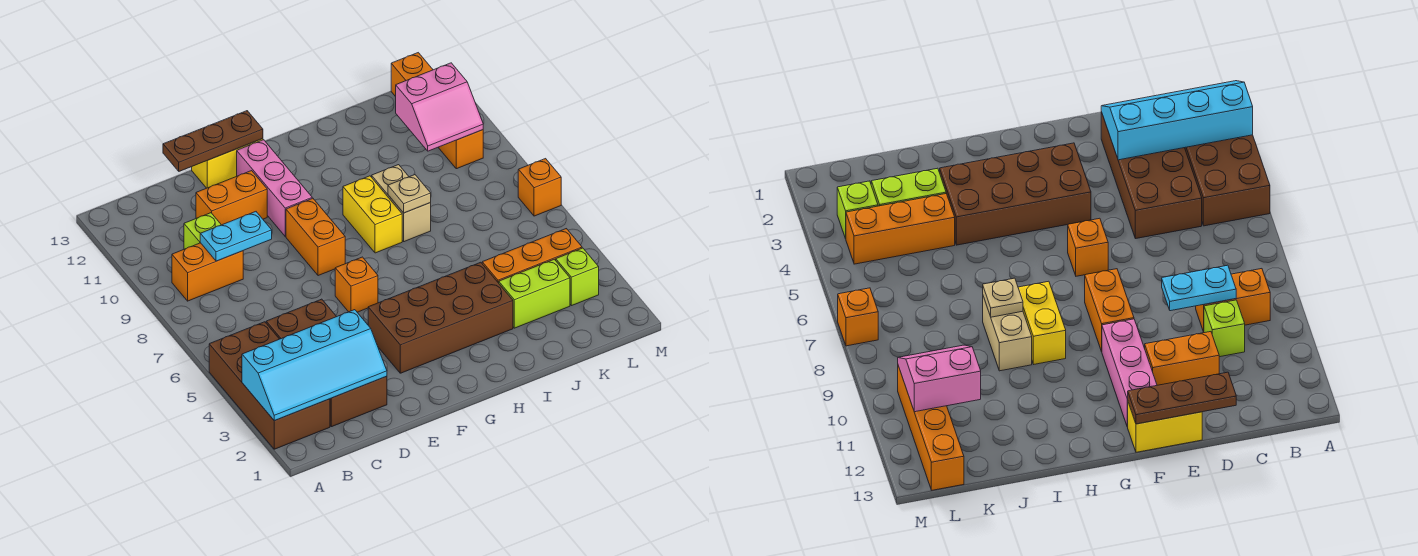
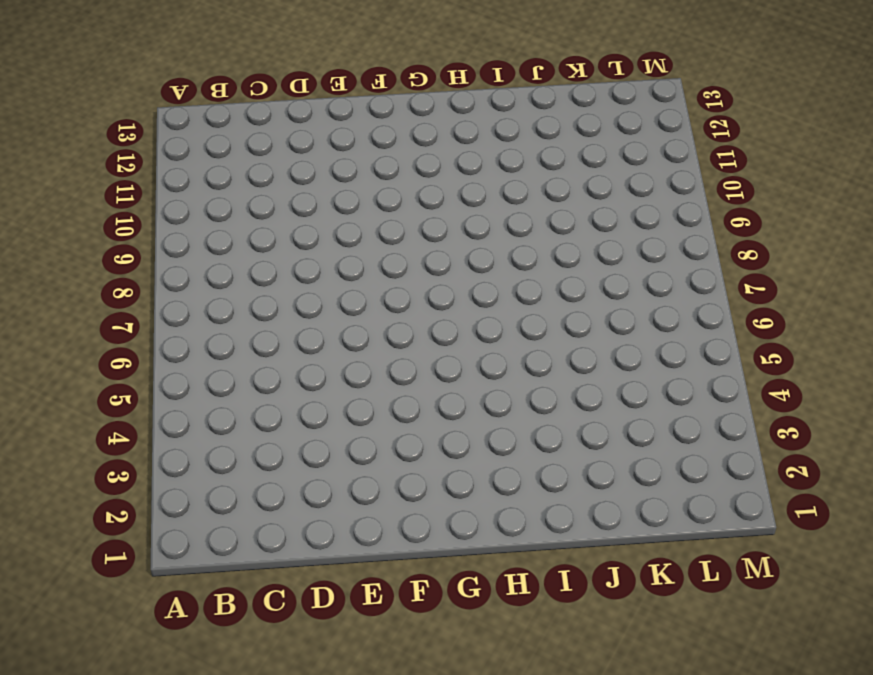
none -> brown brick A2:B5 level 1
none -> orange brick B9:C9 level 1
none -> brown brick C2:D5 level 1

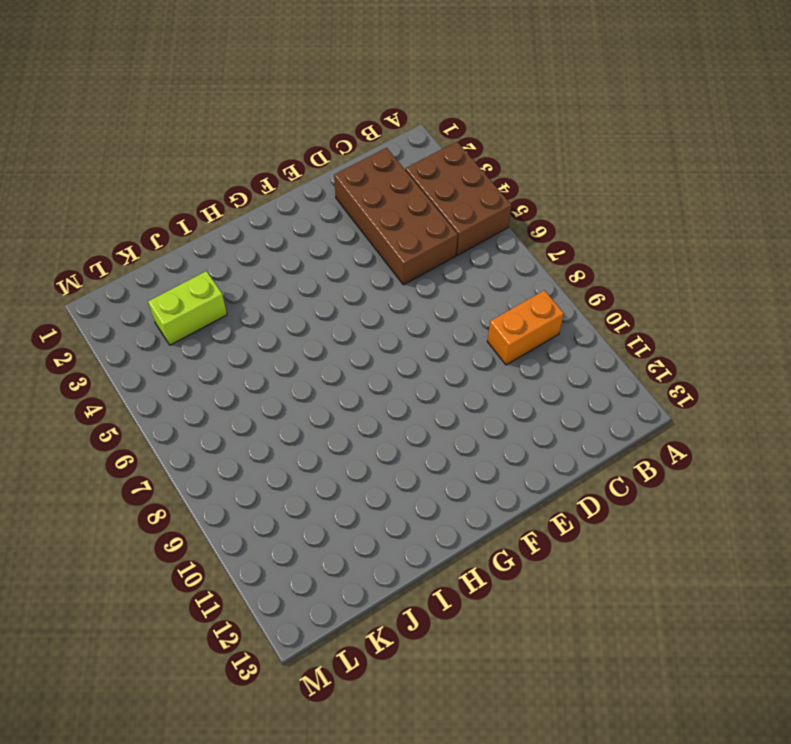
brown brick A3:B5 level 1 -> brown brick A2:B5 level 1
none -> lime brick C10 level 1
none -> orange brick D11:E11 level 1
none -> yellow brick E13:F13 level 1

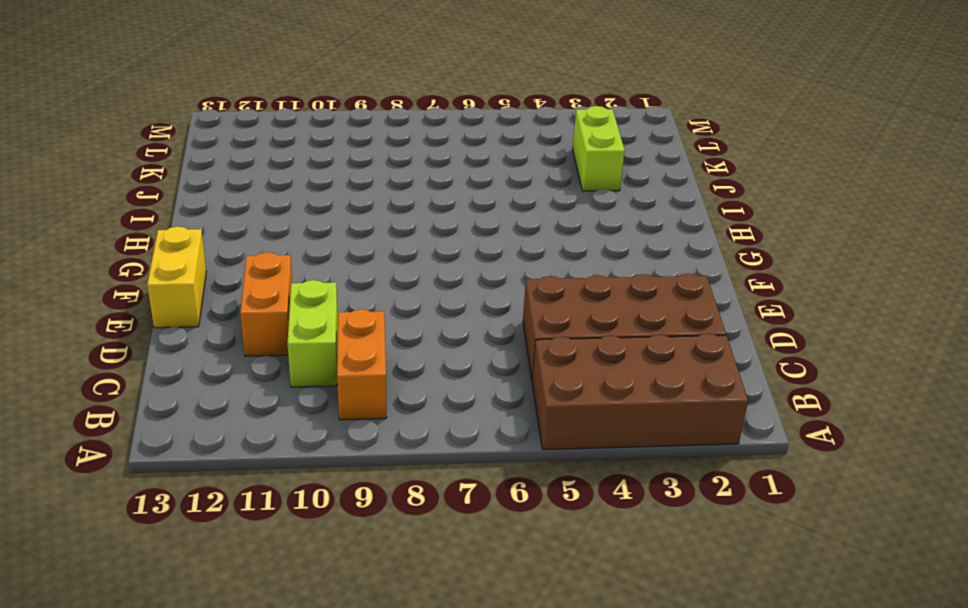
lime brick C10:D10 level 1 -> lime brick C10 level 1
none -> brown brick F3:I4 level 1
none -> orange brick F6 level 1
none -> orange brick F8:F9 level 1

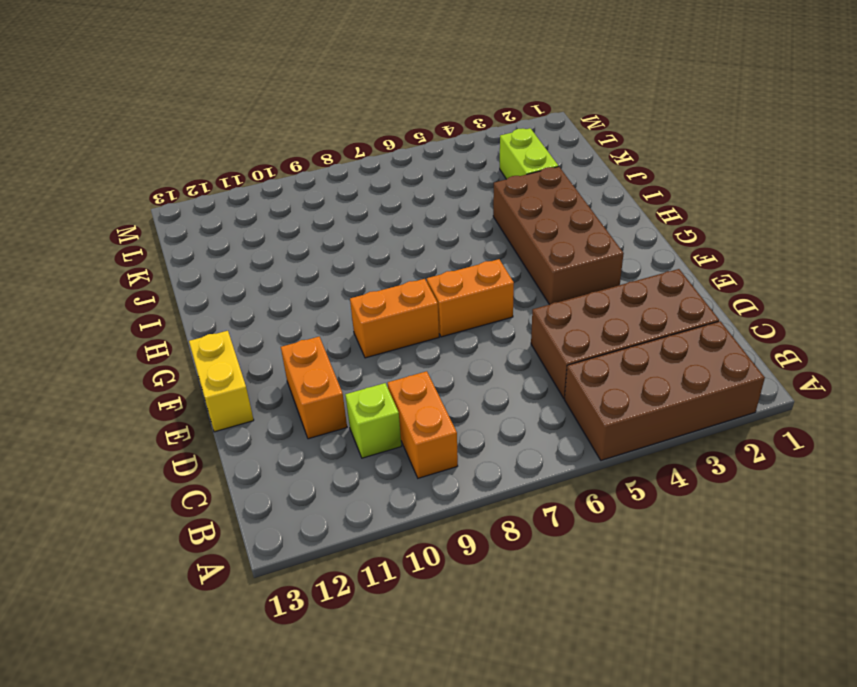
orange brick F6:F7 level 1 -> orange brick F6 level 1
none -> pink brick F10:F12 level 1
none -> yellow brick H8:H9 level 1
none -> tan brick I8:I9 level 1

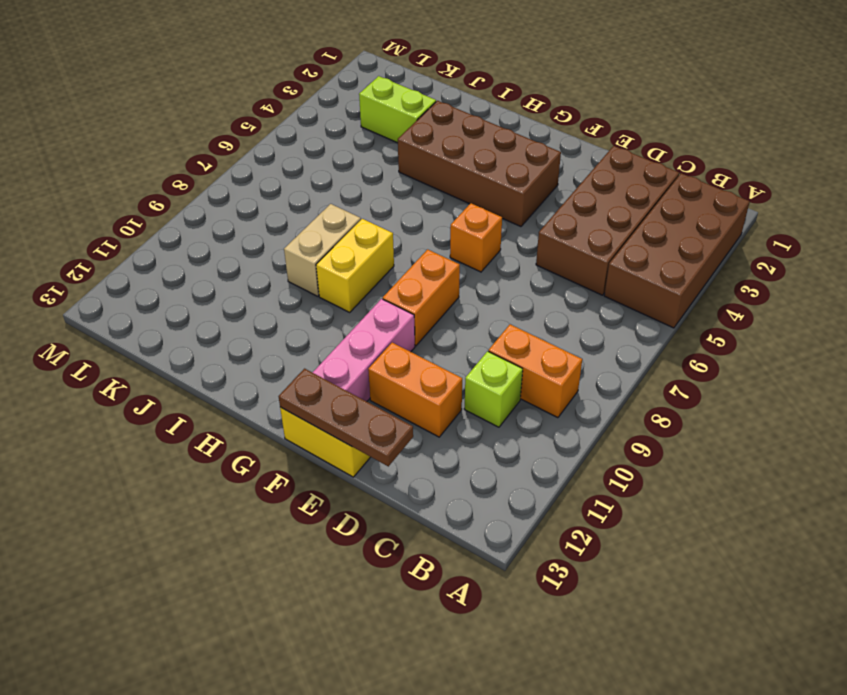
none -> orange brick J4:L4 level 1
none -> lime brick L3 level 1
none -> orange brick L10:L13 level 1

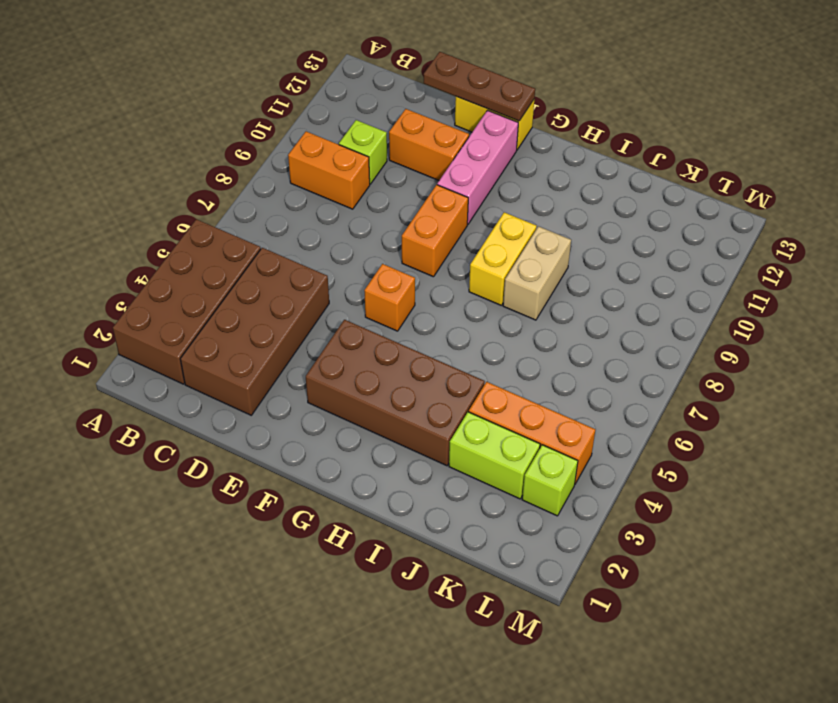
none -> orange brick L10:L13 level 1
none -> orange brick M7 level 1
none -> cyan slope A2:D3 level 2 top 3

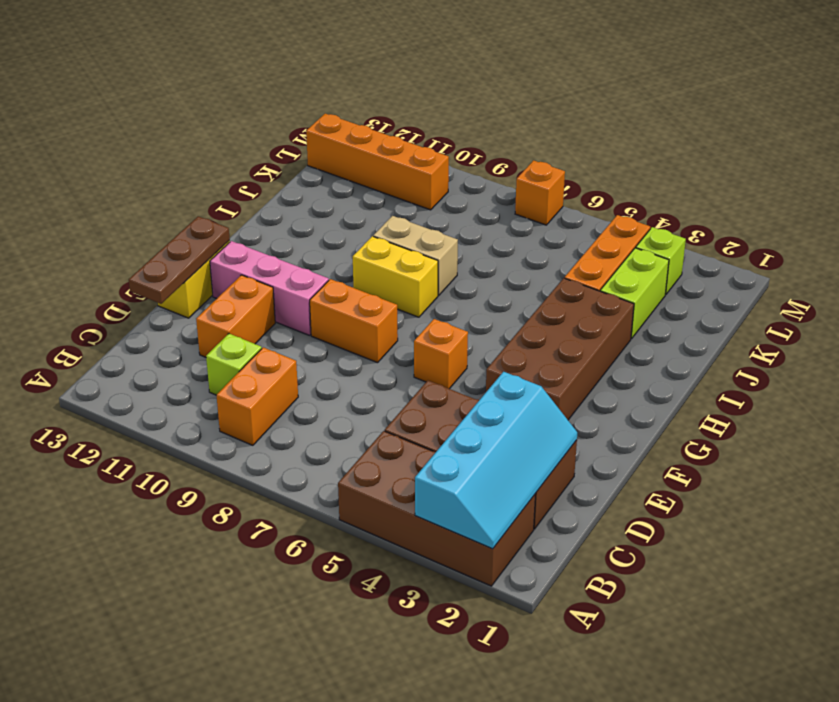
none -> cyan plate C9:D9 level 2
none -> tan plate I8 level 2
none -> pink slope K10:L11 level 2 top 11

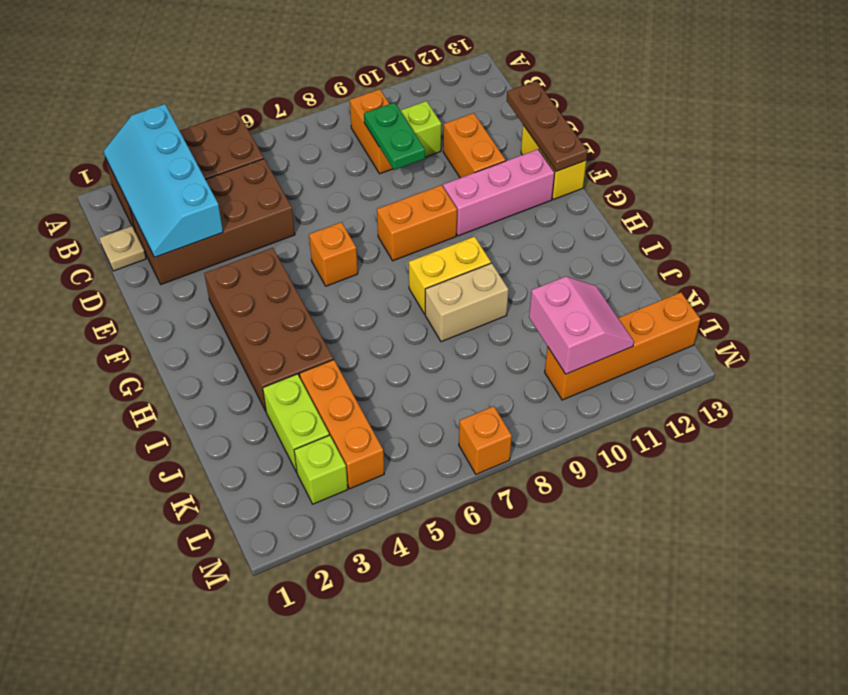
tan plate C1 level 1 -> tan plate I8 level 2
green plate C9:D9 level 2 -> cyan plate C9:D9 level 2
pink slope K10:L11 level 2 top 10 -> pink slope K10:L11 level 2 top 11

